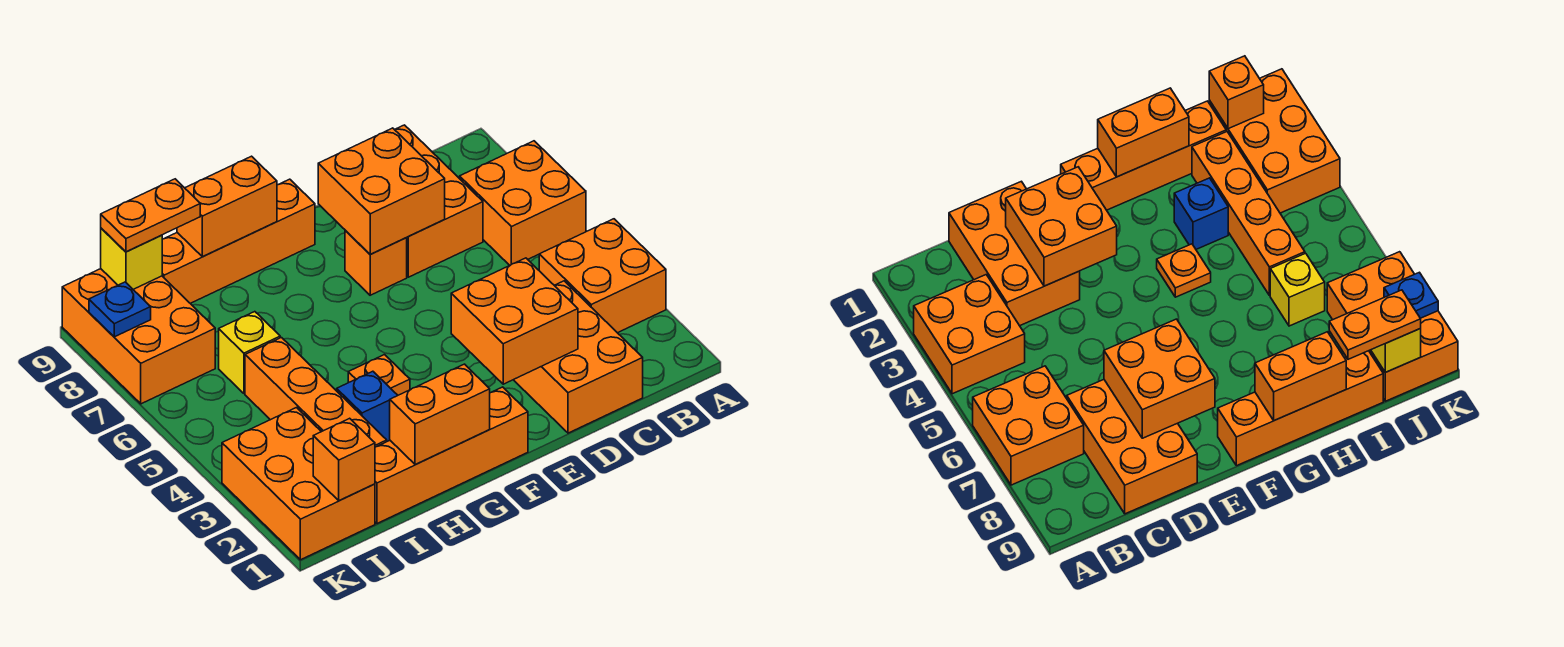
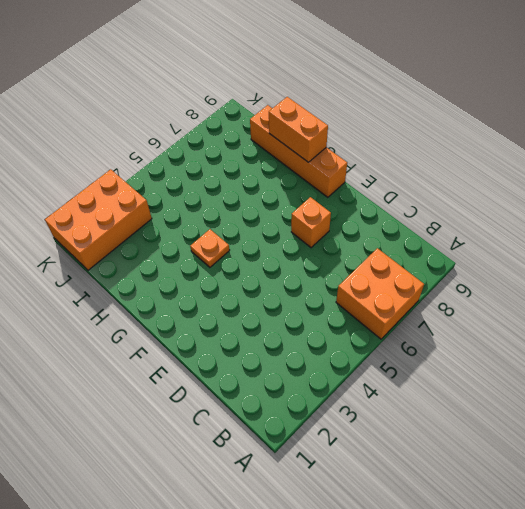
none -> orange brick A3:B4 level 1
none -> orange brick C1:D3 level 1
none -> orange brick C7:D9 level 1

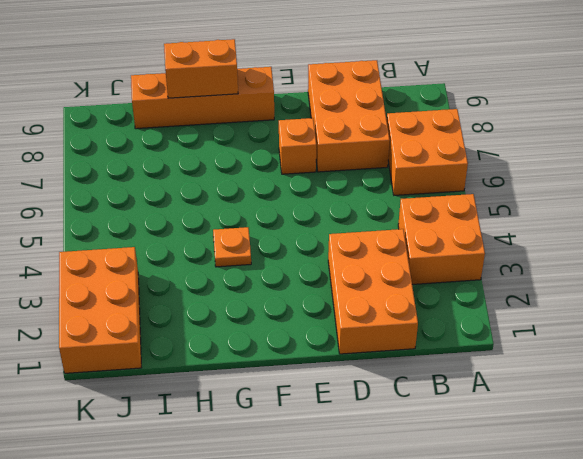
none -> orange brick F1:I1 level 1
none -> blue brick H3 level 1
none -> orange brick I2:I5 level 1

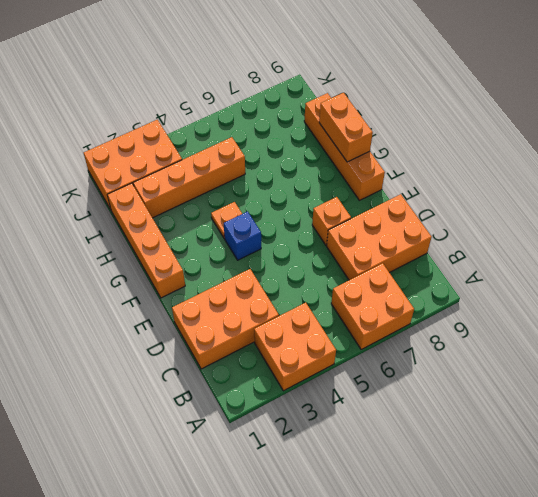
blue brick F4 level 1 -> blue brick H3 level 1
none -> yellow brick I6 level 1
none -> orange brick J7:K9 level 1
none -> orange brick D2:E3 level 2

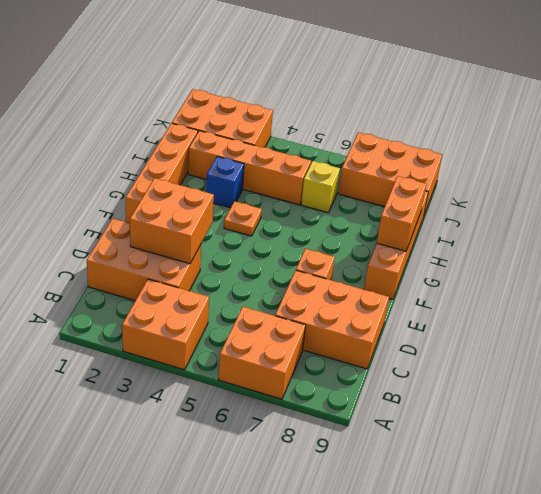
none -> orange brick D7:E8 level 2
none -> orange brick G1:H1 level 2
none -> orange brick J1 level 2

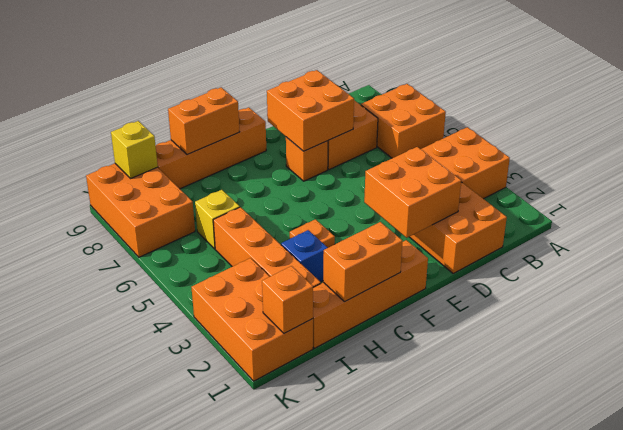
none -> blue plate K8 level 2
none -> orange plate I9:J9 level 3

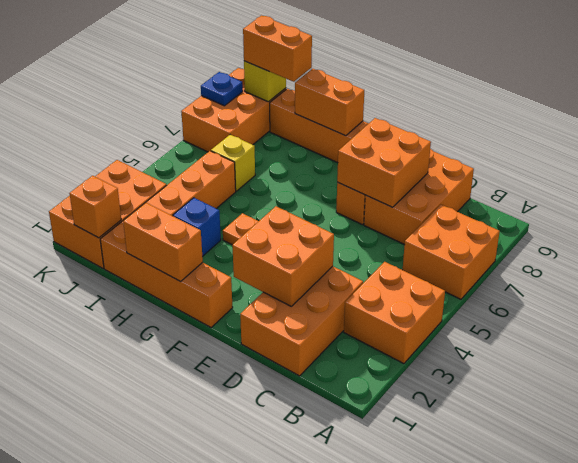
orange brick I9:J9 level 3 -> orange plate I9:J9 level 3

